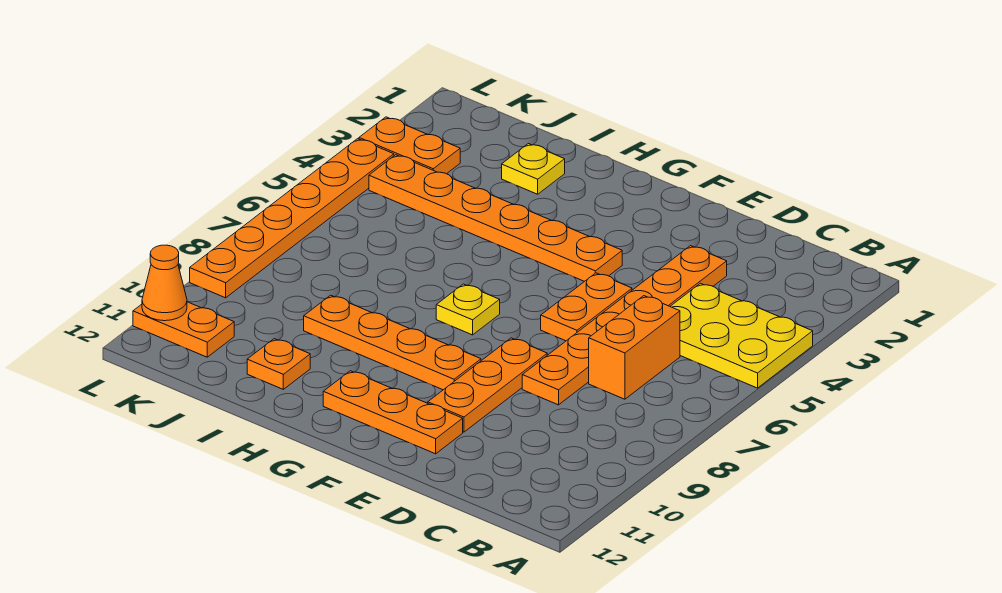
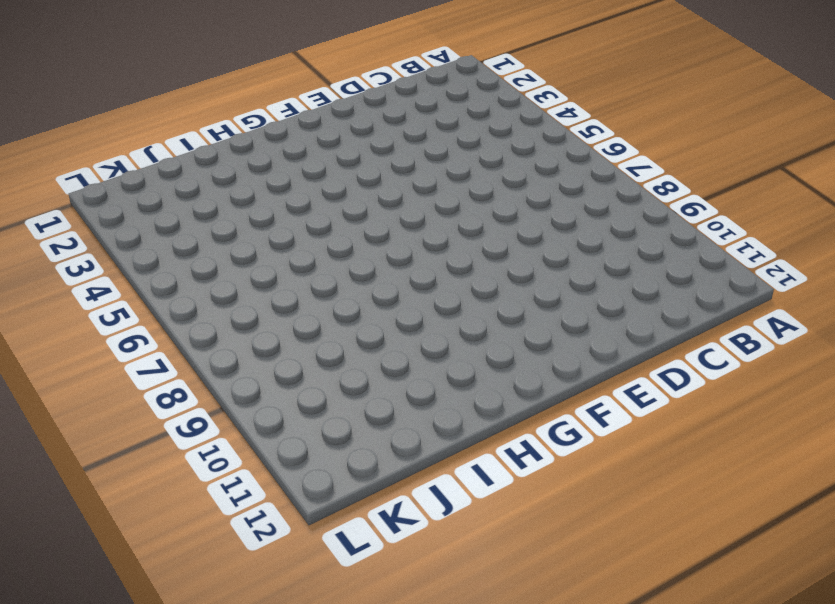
none -> yellow plate A4:C5 level 1
none -> orange brick C6:C7 level 1
none -> orange plate D3:D8 level 1

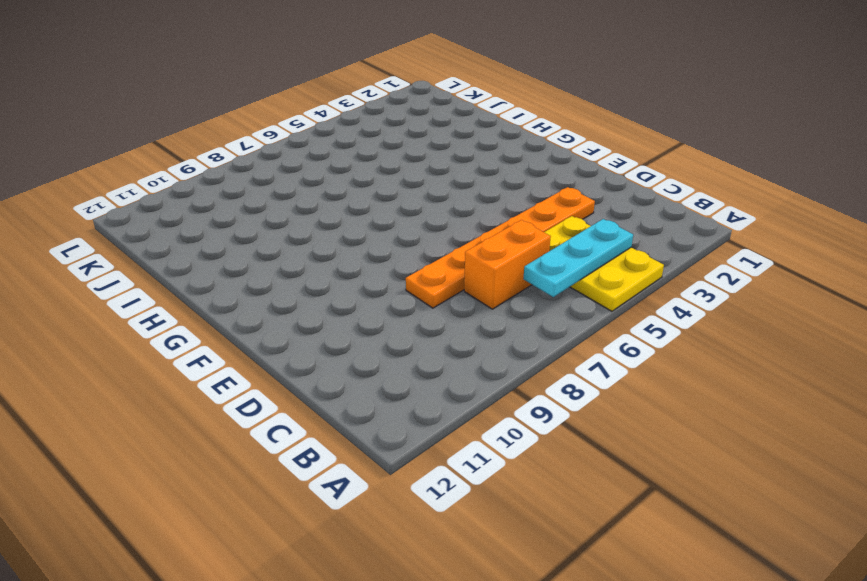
cyan plate B4:B6 level 2 -> none
none -> orange plate E5:E6 level 1
none -> orange plate E8:E10 level 1
none -> orange plate E11:G11 level 1

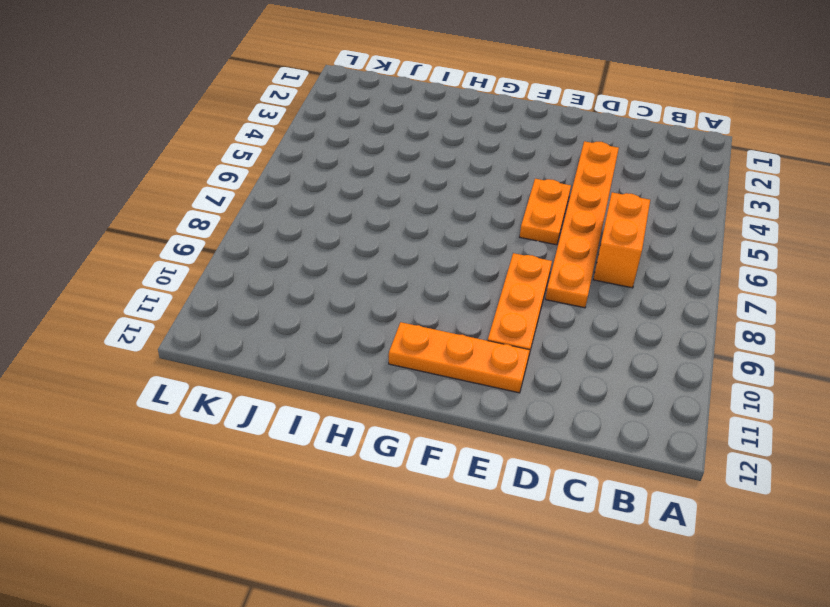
none -> yellow plate A4:C5 level 1
none -> orange plate F4:K4 level 1
none -> orange plate F9:I9 level 1

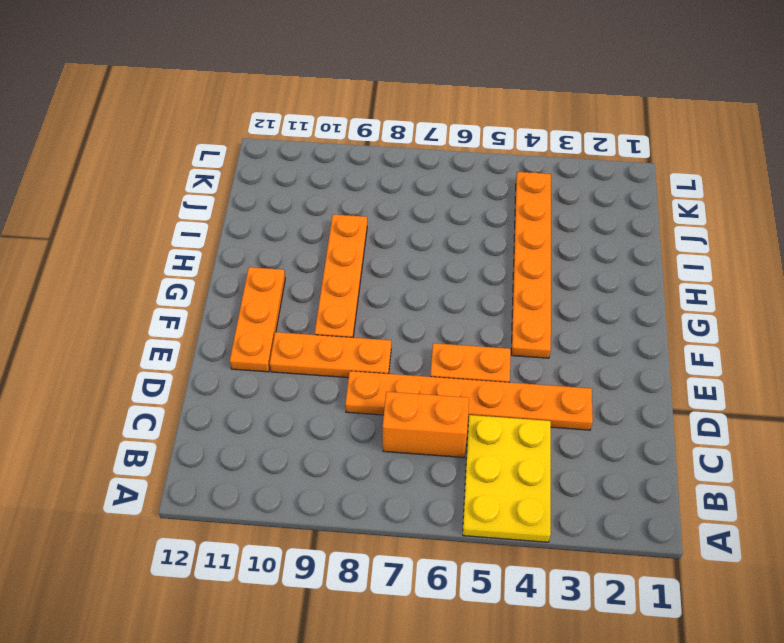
none -> yellow plate G7 level 1
none -> yellow plate I2 level 1
none -> orange plate I11 level 1

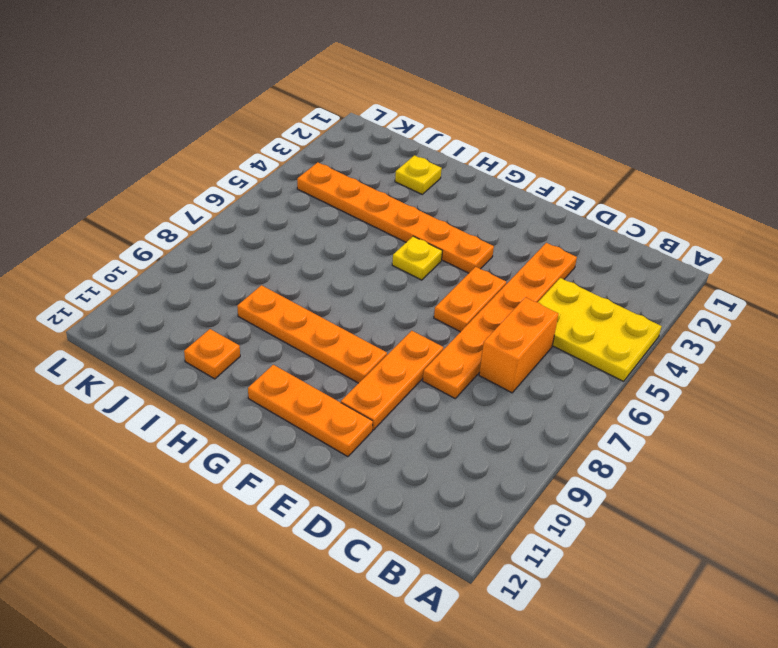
yellow plate G5 level 1 -> yellow plate G7 level 1
none -> orange plate K3:L3 level 1
none -> orange plate K11:L11 level 1
none -> orange plate L4:L9 level 1

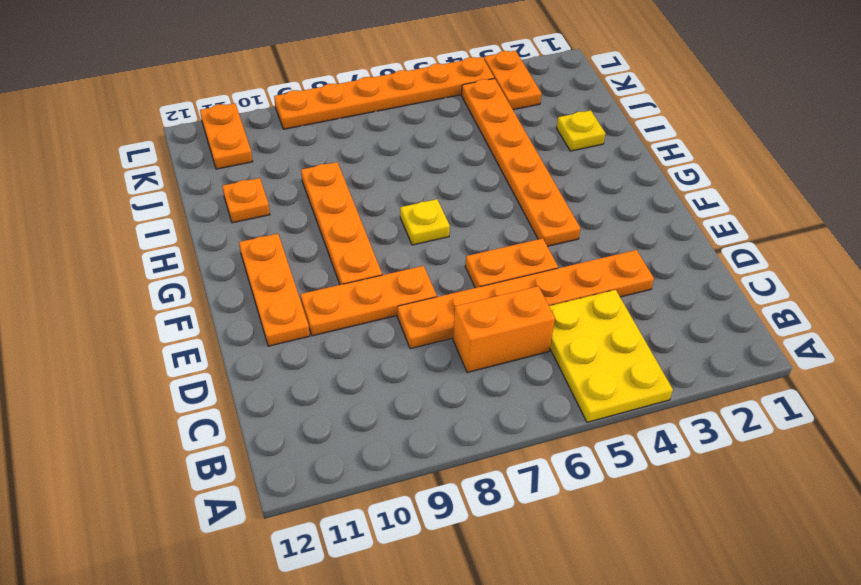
none -> orange cone L11 level 2

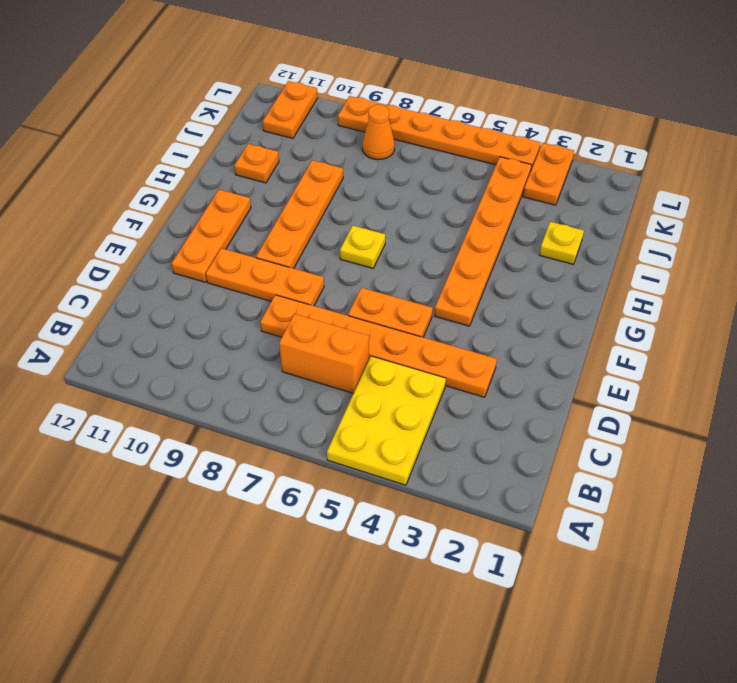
orange cone K8 level 1 -> orange cone L11 level 2

